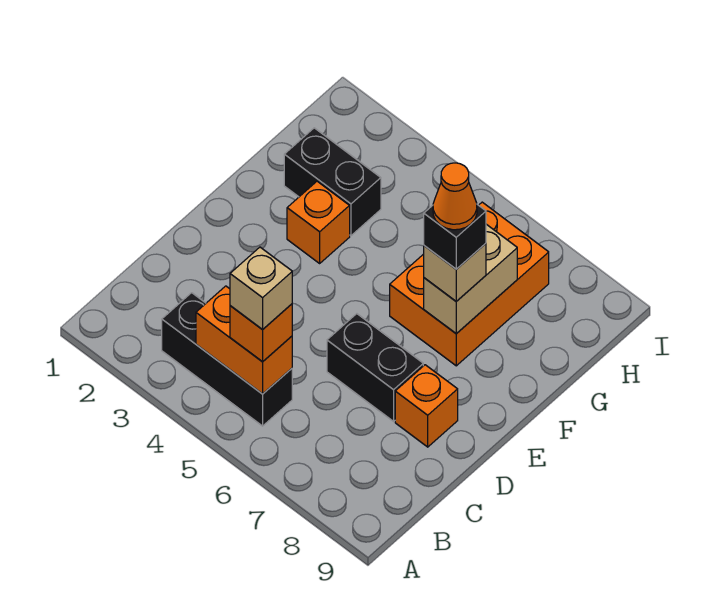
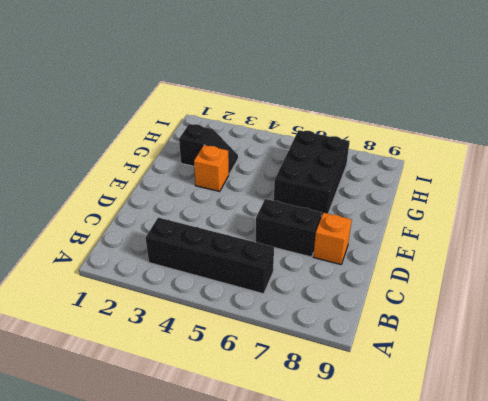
black brick B3:B6 level 1 -> black brick B3:B5 level 1
black brick F6:H7 level 1 -> orange brick F6:H7 level 1
black slope G2:G3 level 1 top 2 -> black brick G2:G3 level 1
none -> orange brick B4:B5 level 2
none -> tan brick F7:G7 level 2
none -> orange brick B5 level 3

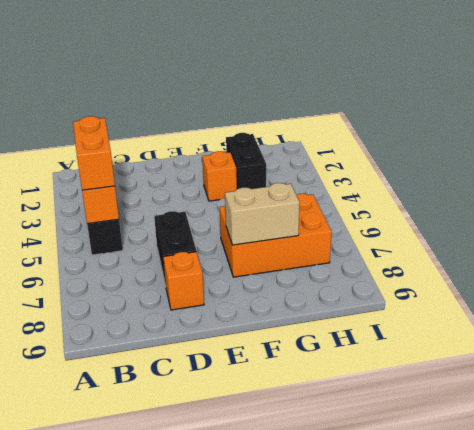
orange brick B4:B5 level 3 -> orange brick B5 level 3
none -> tan brick F7 level 3
none -> tan brick B5 level 4
none -> black brick F7 level 4

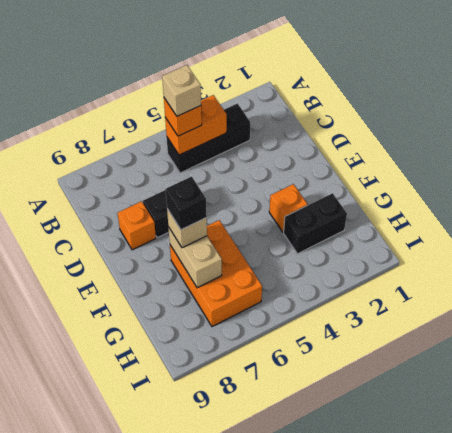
none -> orange cone F7 level 5

